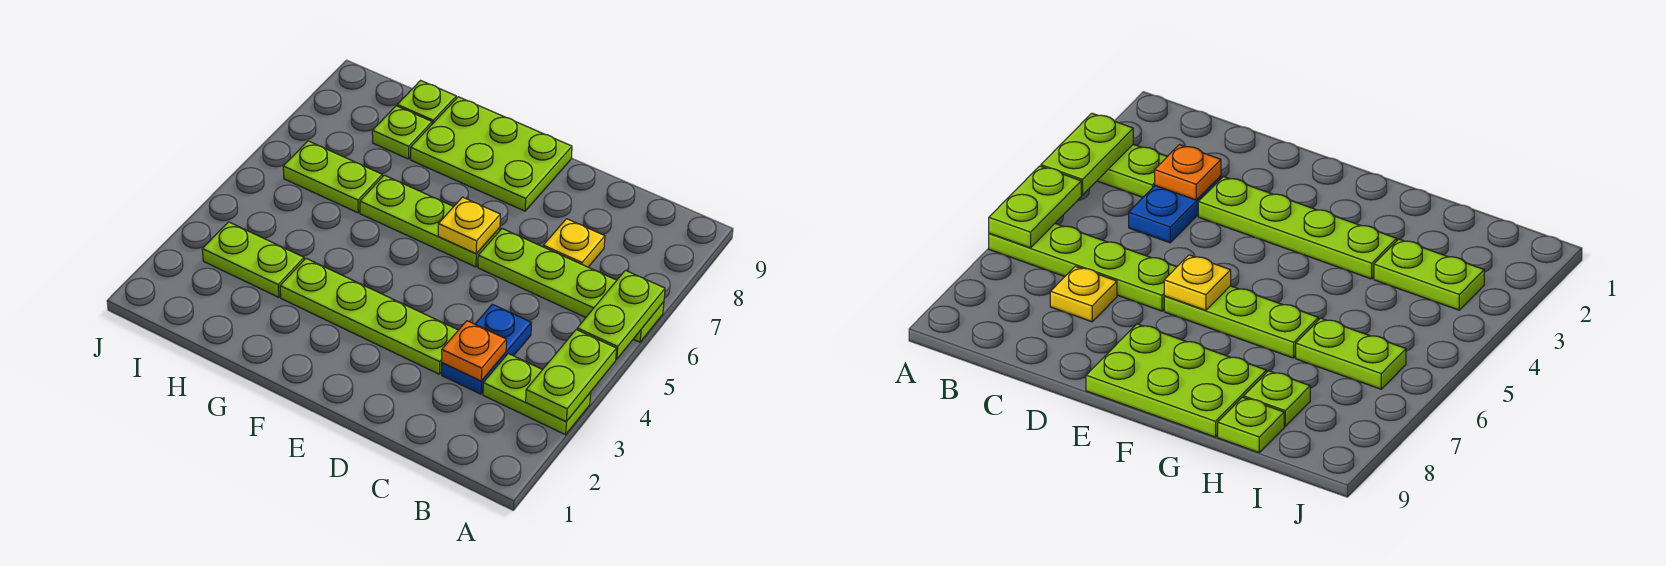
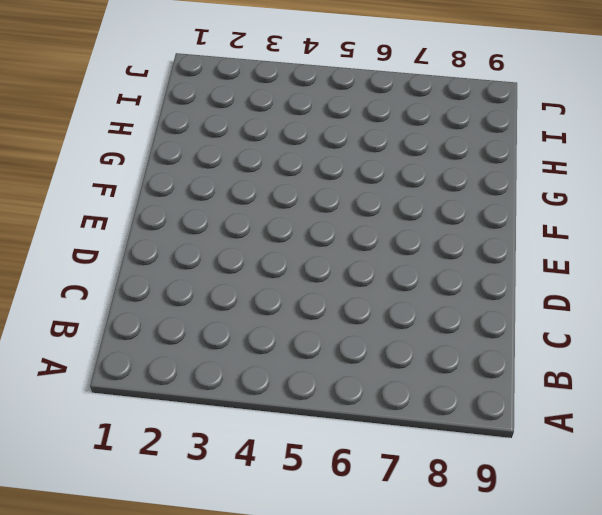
none -> lime plate A3:B3 level 1
none -> lime plate A6:D6 level 1
none -> blue plate C3:C4 level 1

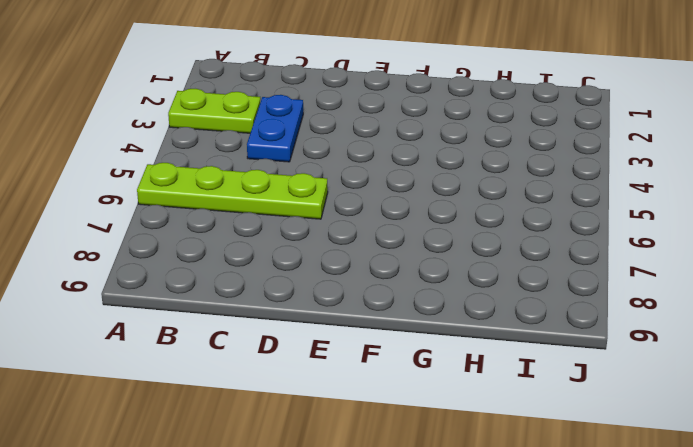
none -> yellow plate C7 level 1
none -> lime plate D3:G3 level 1
none -> lime plate E6:G6 level 1

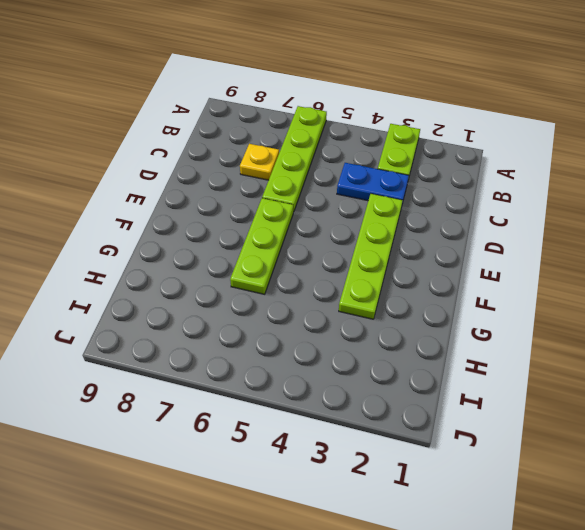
none -> lime plate E8:G9 level 1
none -> lime plate H3:I3 level 1
none -> lime plate H6:I6 level 1

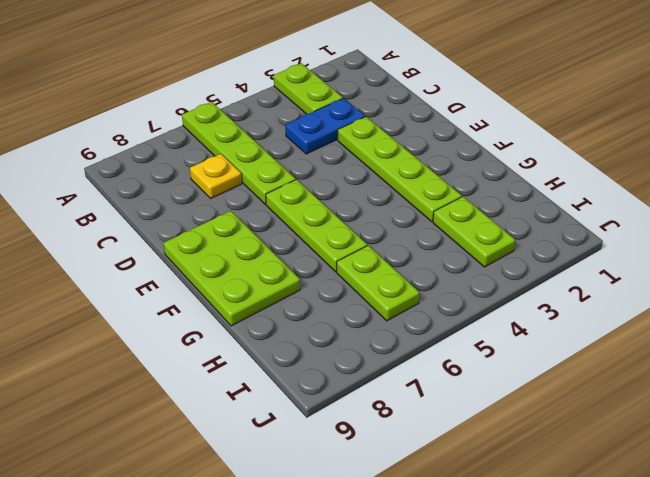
none -> lime plate H8 level 1
none -> lime plate H9 level 1
none -> lime plate A3:A4 level 2

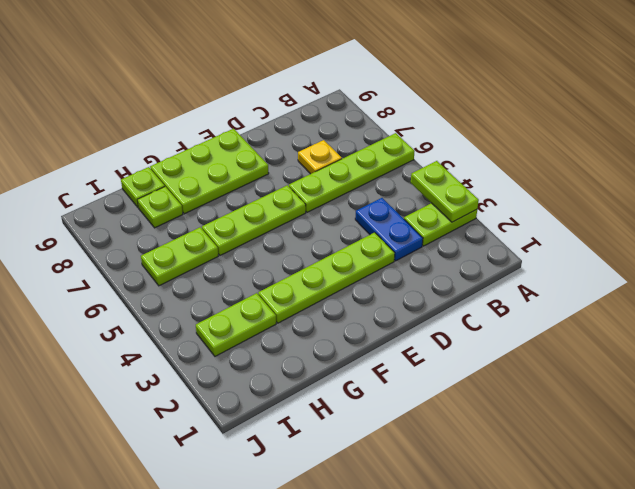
none -> lime plate A5:A6 level 2
none -> orange plate C3 level 2
none -> yellow plate E6 level 2

